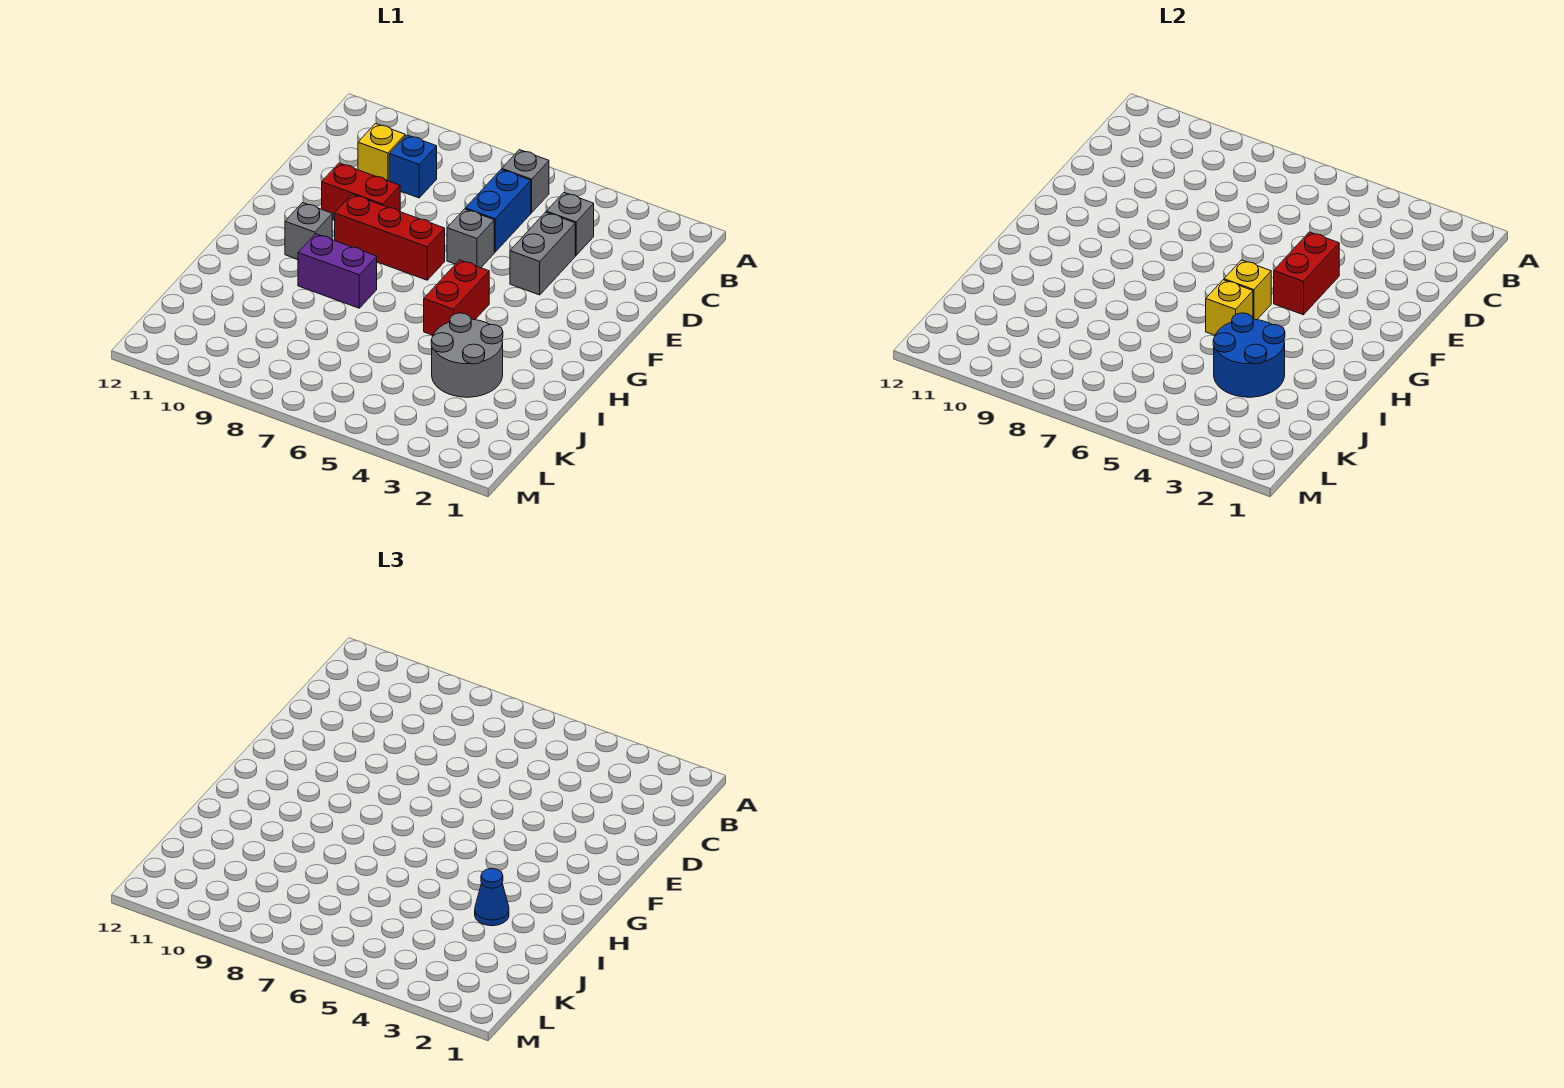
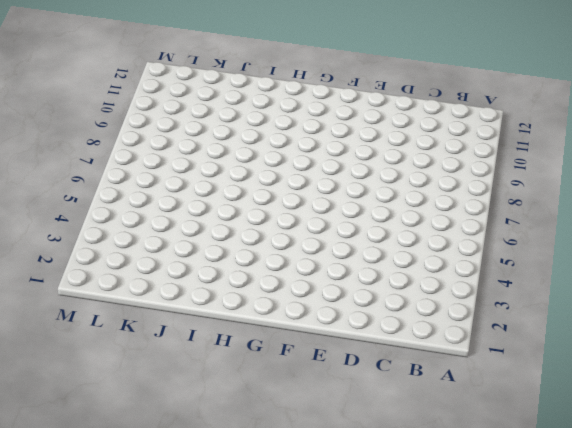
none -> grey brick B6 level 1
none -> grey brick C4 level 1
none -> blue brick C6:D6 level 1

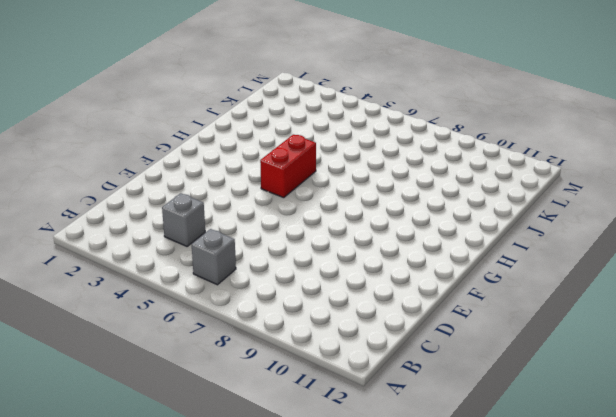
none -> blue brick C6:D6 level 1
none -> blue brick C9 level 1
none -> yellow brick C10 level 1

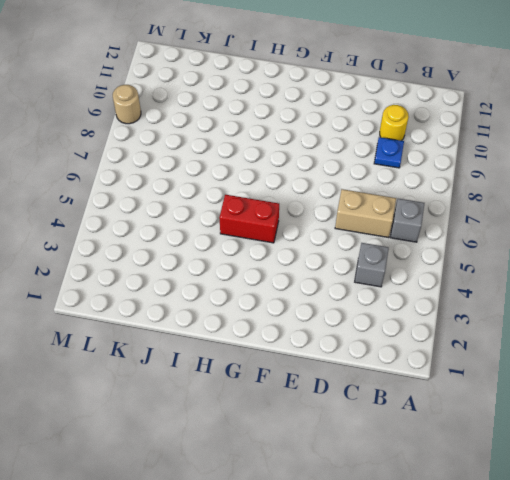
tan brick C6:D6 level 1 -> blue brick C6:D6 level 1
blue plate C9 level 1 -> blue brick C9 level 1
yellow round brick C10 level 1 -> yellow brick C10 level 1
tan round brick M9 level 1 -> none
none -> grey brick D4:E4 level 1
none -> grey brick E6 level 1
none -> red brick E9:E10 level 1

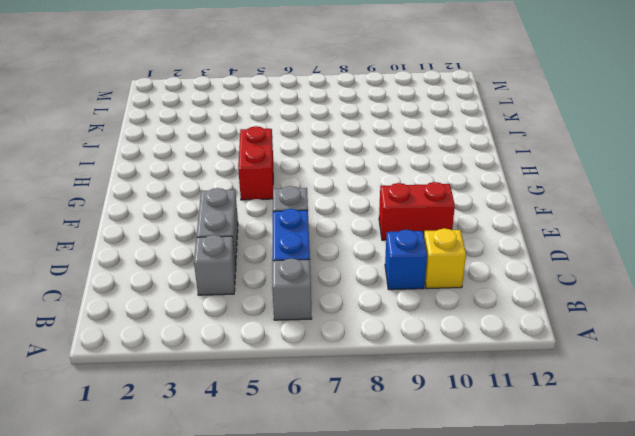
none -> red brick F7:F9 level 1
none -> grey brick G10 level 1
none -> purple brick H8:H9 level 1

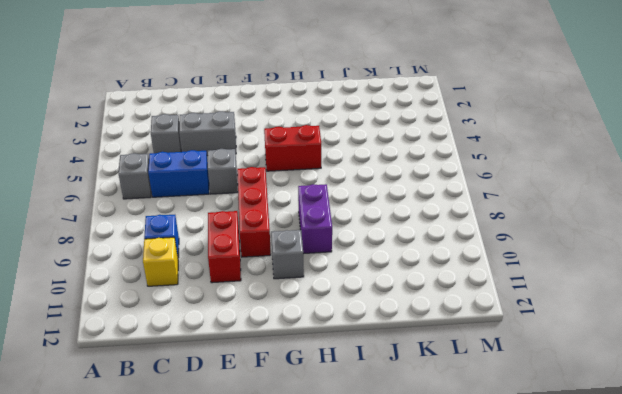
none -> grey round brick I3:J4 level 1
none -> red brick E4:F4 level 2
none -> yellow brick G5 level 2

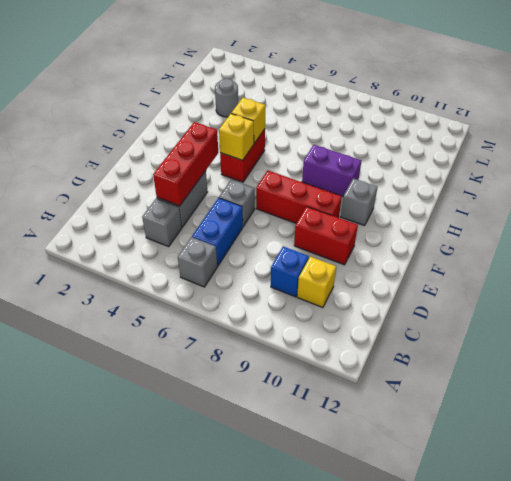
red brick D4:F4 level 2 -> red brick E4:F4 level 2
grey round brick J3 level 1 -> grey round brick I3:J4 level 1
none -> blue round brick I3:J4 level 2
none -> blue cone I3 level 3

